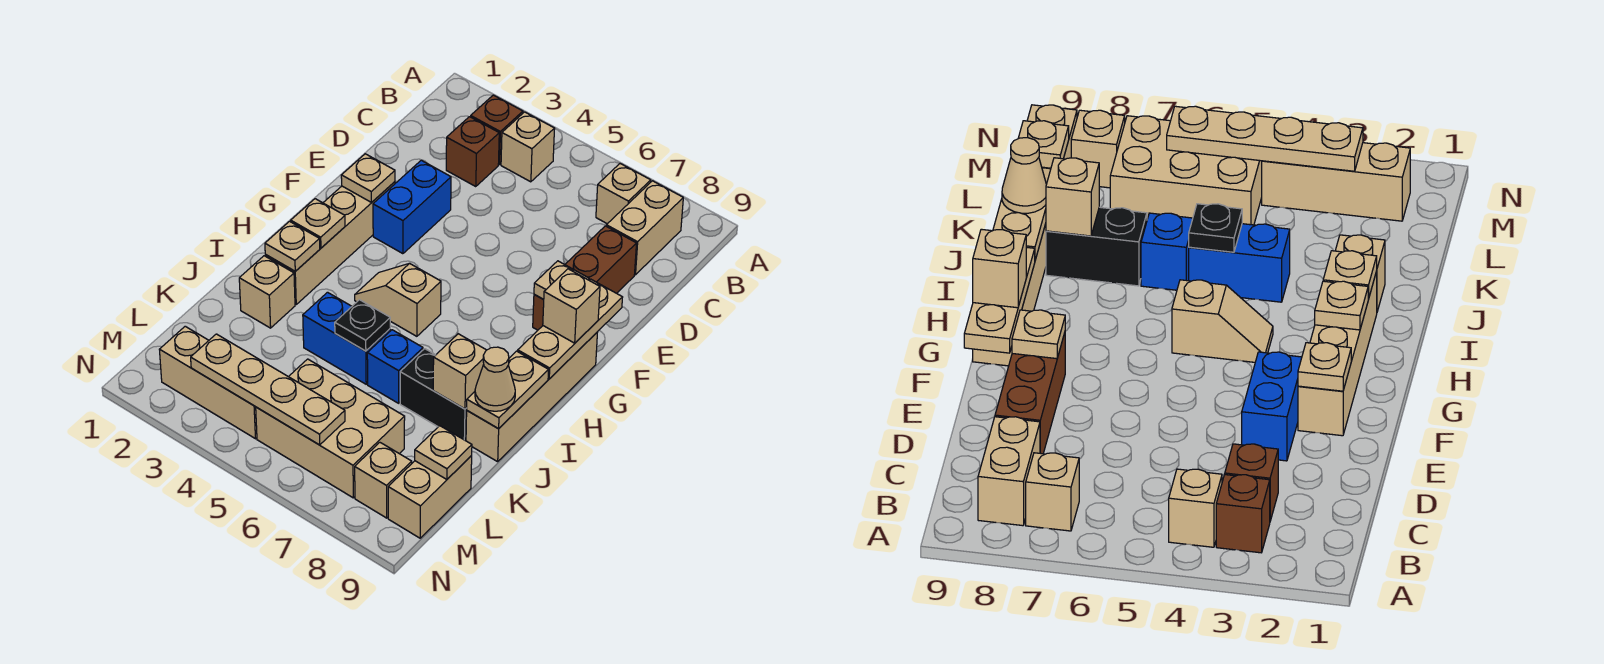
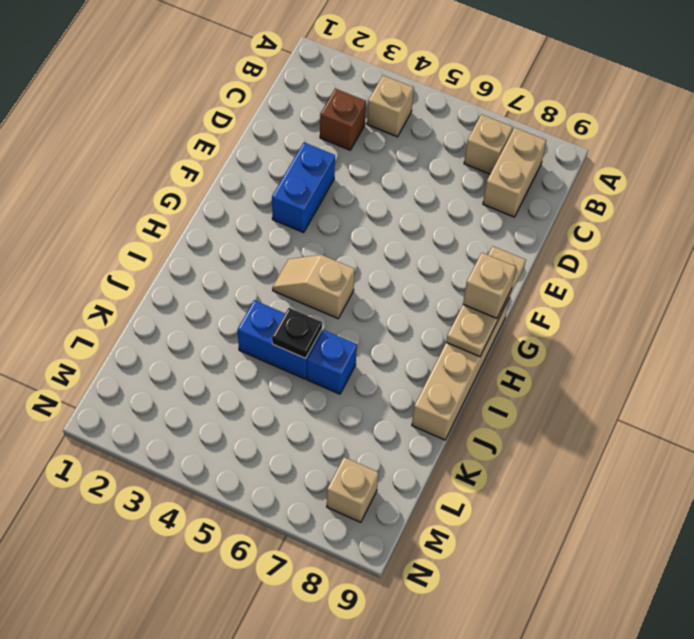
none -> brown brick B3 level 1
none -> brown brick D8:F8 level 1
none -> tan brick F2:I2 level 1
none -> tan brick J2 level 1

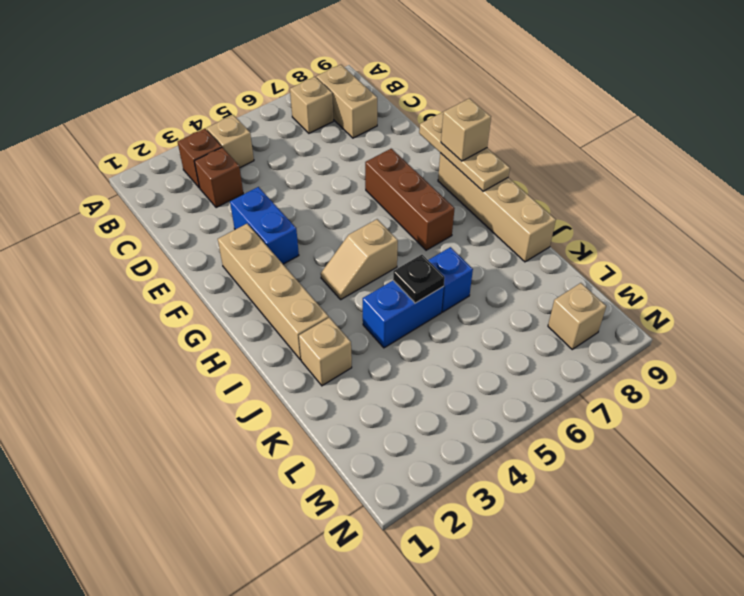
brown brick F7:H7 level 1 -> brown brick D8:F8 level 1
none -> black brick J7:J8 level 1
none -> tan brick L5:M7 level 1
none -> tan brick L9:M9 level 1
none -> tan brick M2:M4 level 1

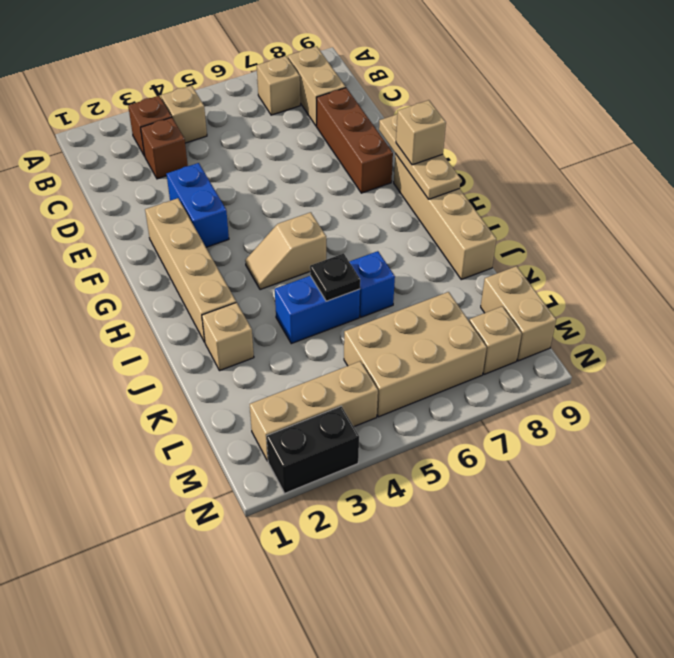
black brick N2:N3 level 1 -> black brick J7:J8 level 1
none -> tan plate F2 level 2
none -> tan plate F8 level 2
none -> tan plate H2 level 2
none -> tan plate I2 level 2

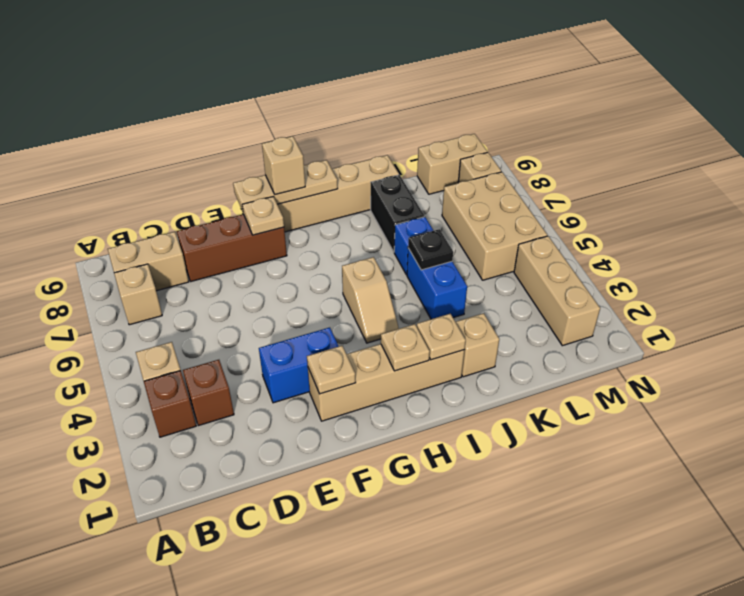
none -> tan plate I9:J9 level 2
none -> tan brick J8 level 2
none -> tan plate L9 level 2
none -> tan plate M3:M6 level 2

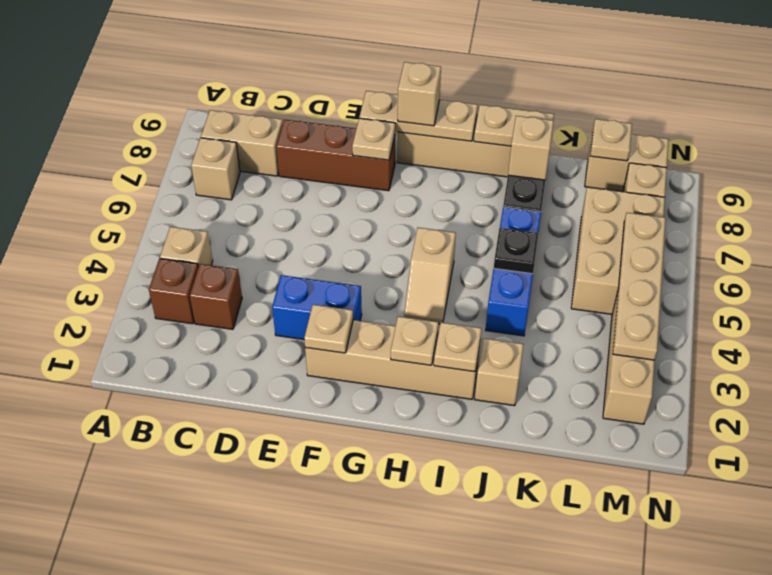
none -> tan cone J9 level 3

